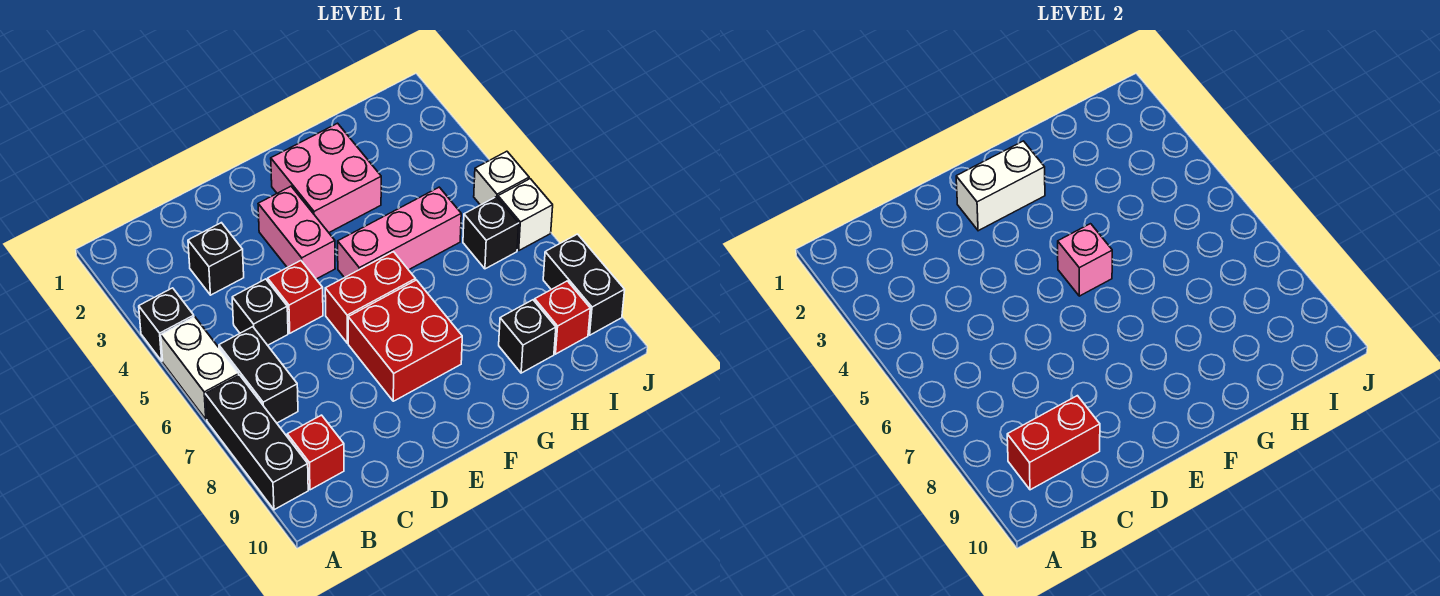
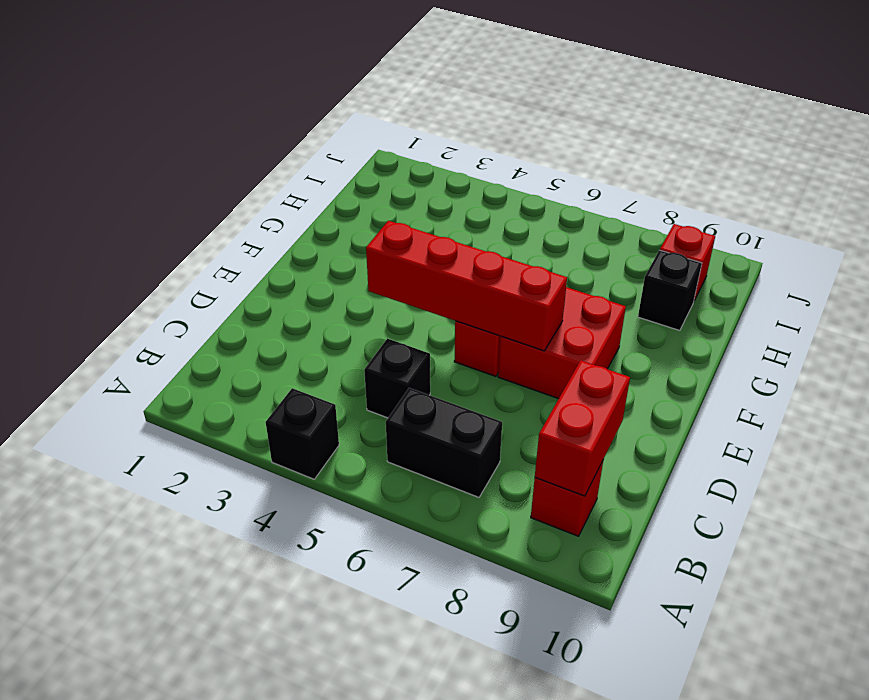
red brick E4:E7 level 2 -> none
none -> white brick A5:A6 level 1
none -> black brick A7:A9 level 1
none -> black brick C3 level 1

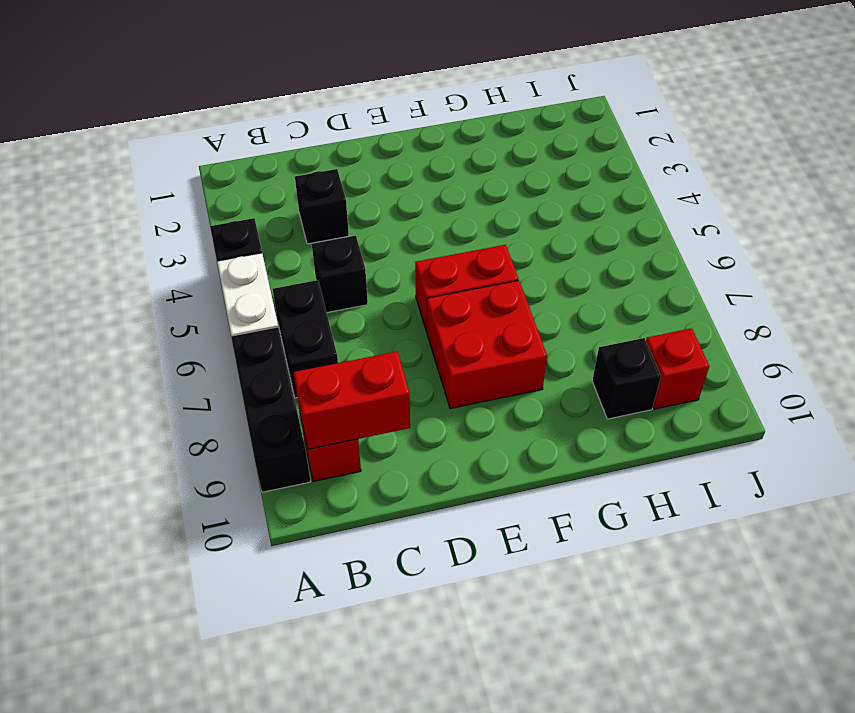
none -> red brick D5 level 1
none -> pink brick E3:E4 level 1
none -> pink brick F2:G3 level 1

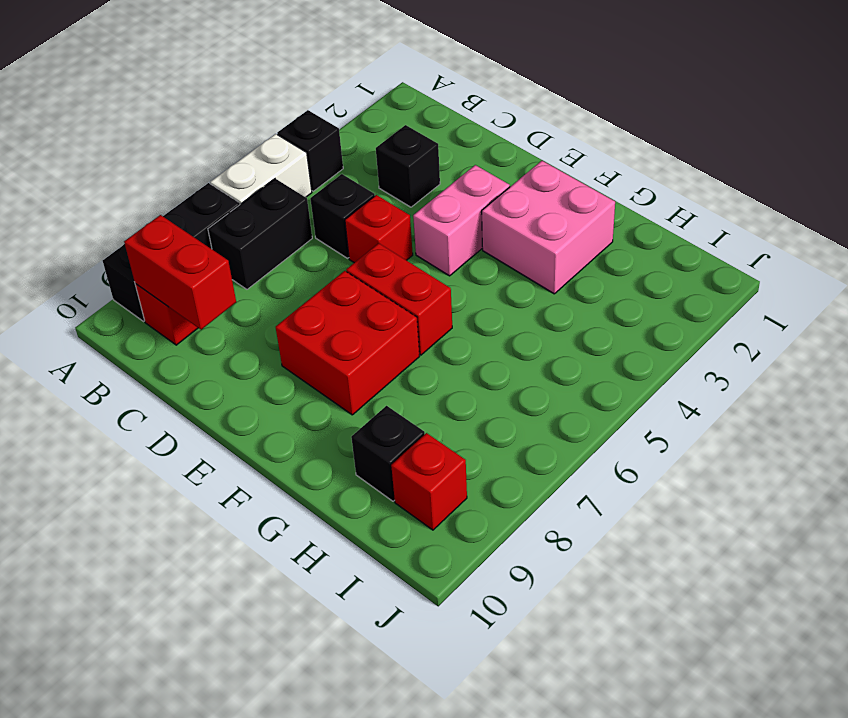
none -> pink brick F5:H5 level 1
none -> black brick I6 level 1
none -> white brick J5 level 1

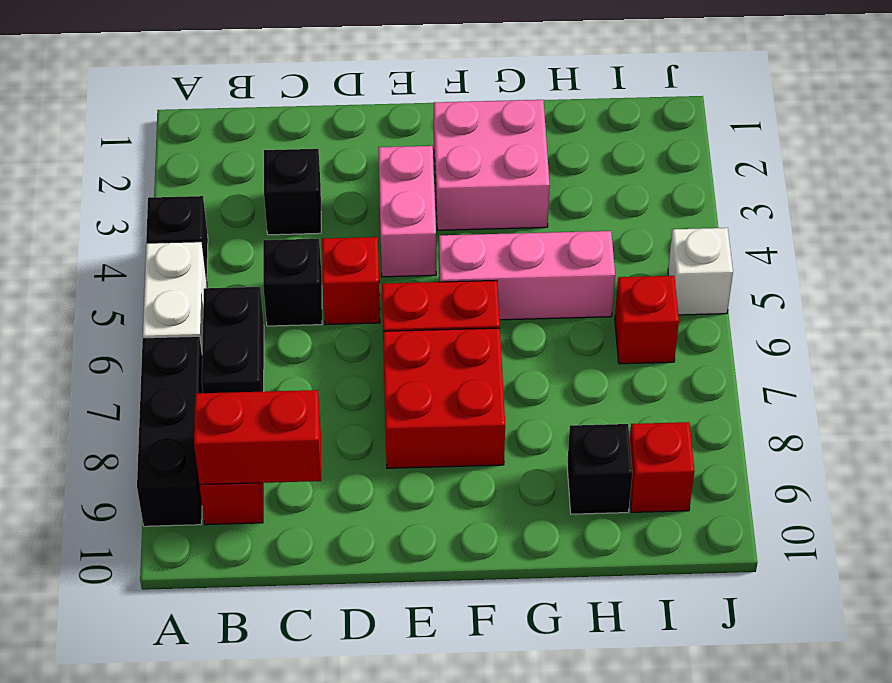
red brick I6 level 1 -> black brick I6 level 1
none -> white brick J6 level 1
none -> black brick J8:J9 level 1
none -> white brick E2:F2 level 2

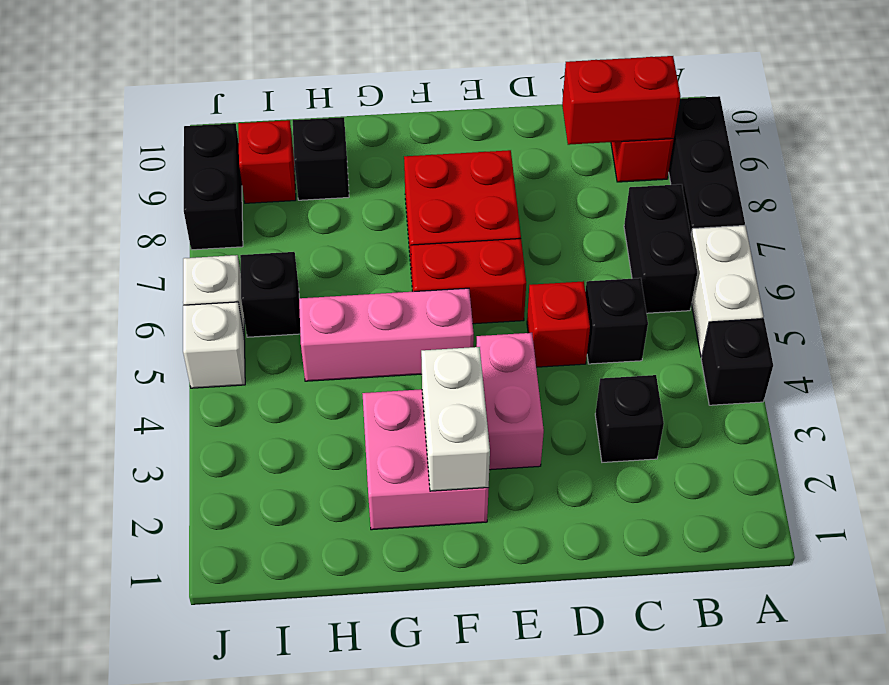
white brick F2:F3 level 2 -> white brick E2:F2 level 2
none -> pink brick F5 level 2

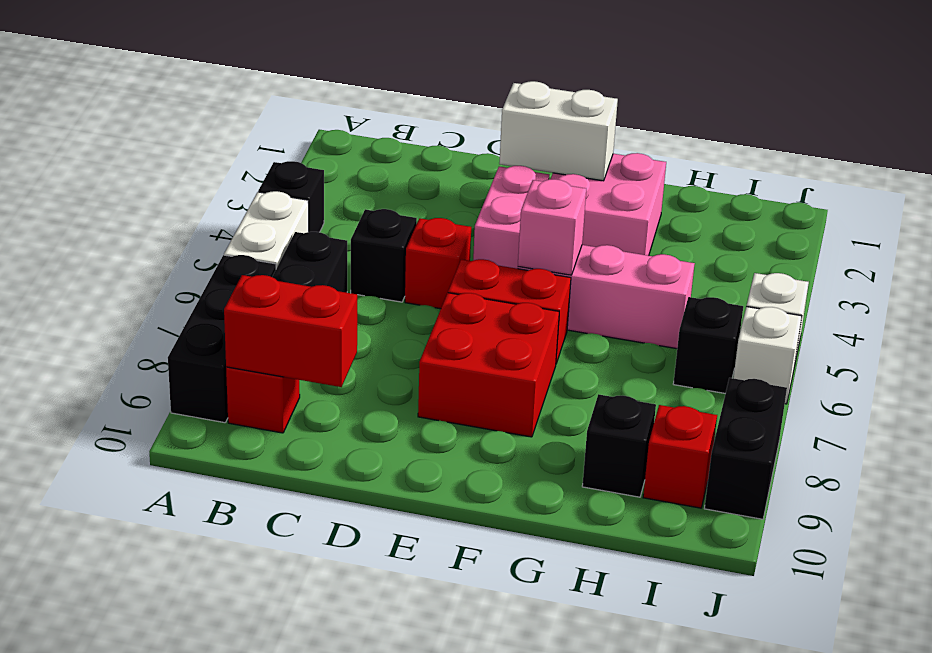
none -> black brick C3 level 1

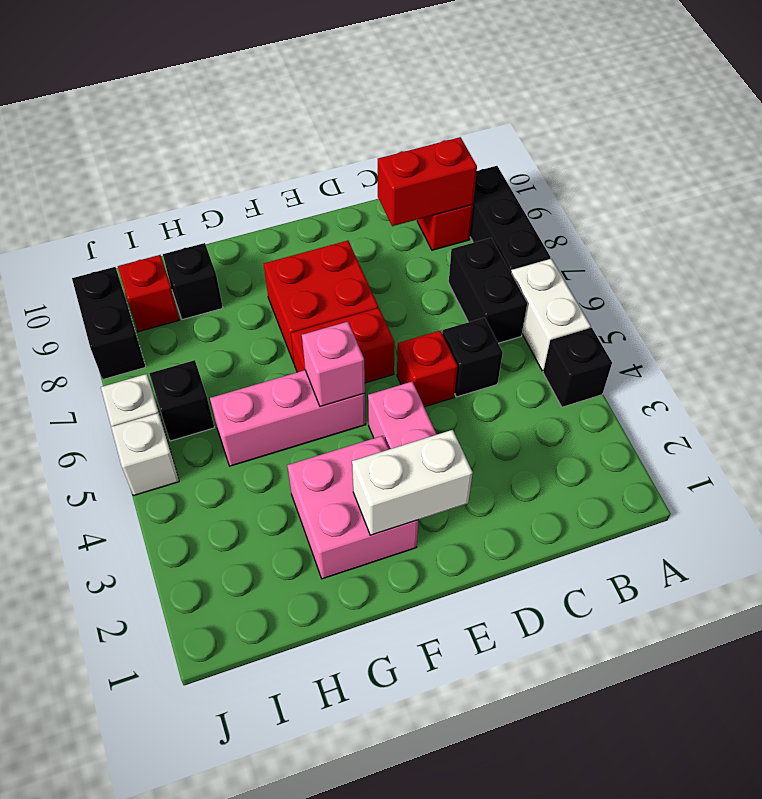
none -> black brick C3 level 1

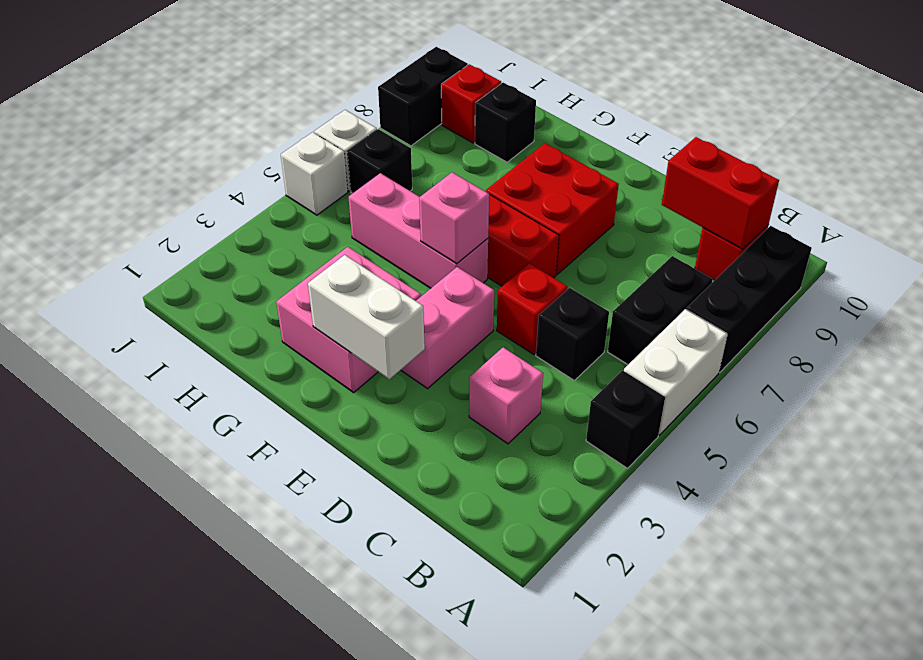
pink brick C3 level 1 -> black brick C3 level 1

